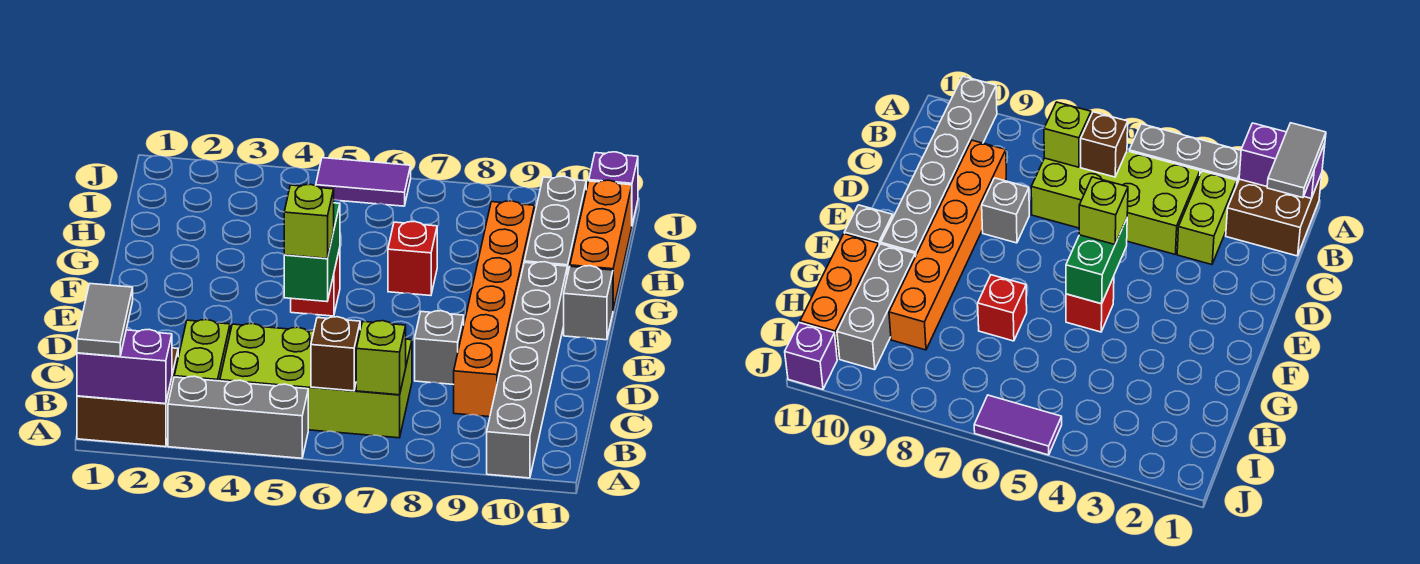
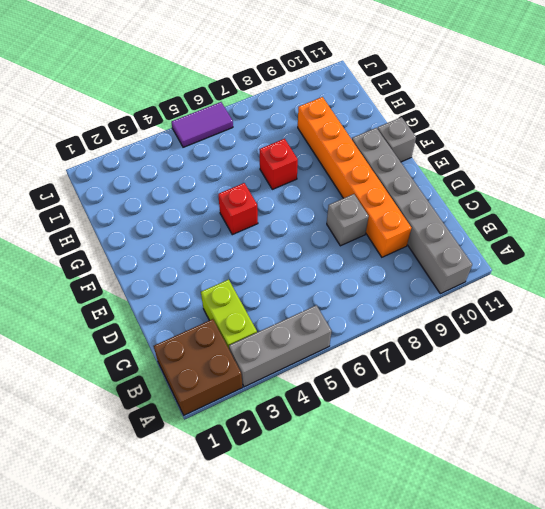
none -> lime brick B4:C7 level 1
none -> grey brick G10:I10 level 1
none -> orange brick G11:I11 level 1

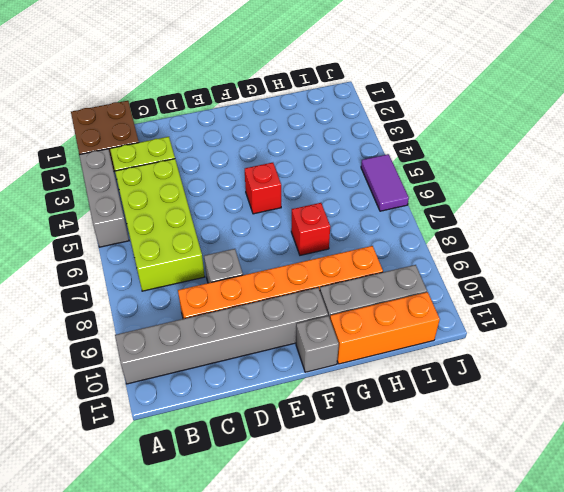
none -> purple brick J11 level 1
none -> purple brick A1:A2 level 2
none -> brown brick B6 level 2

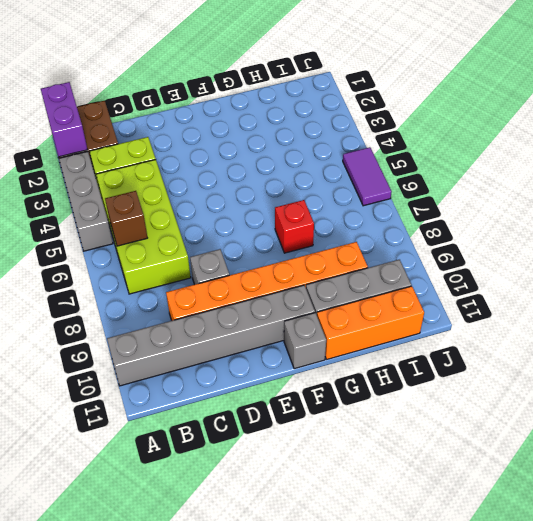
none -> red brick F5 level 1
none -> purple brick J11 level 1
none -> lime brick B7 level 2

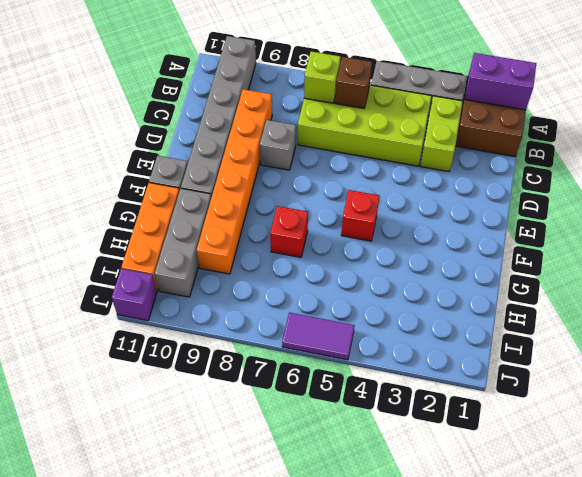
none -> green brick E5:F5 level 2
none -> grey tile A1:B1 level 3
none -> lime brick E5 level 3

